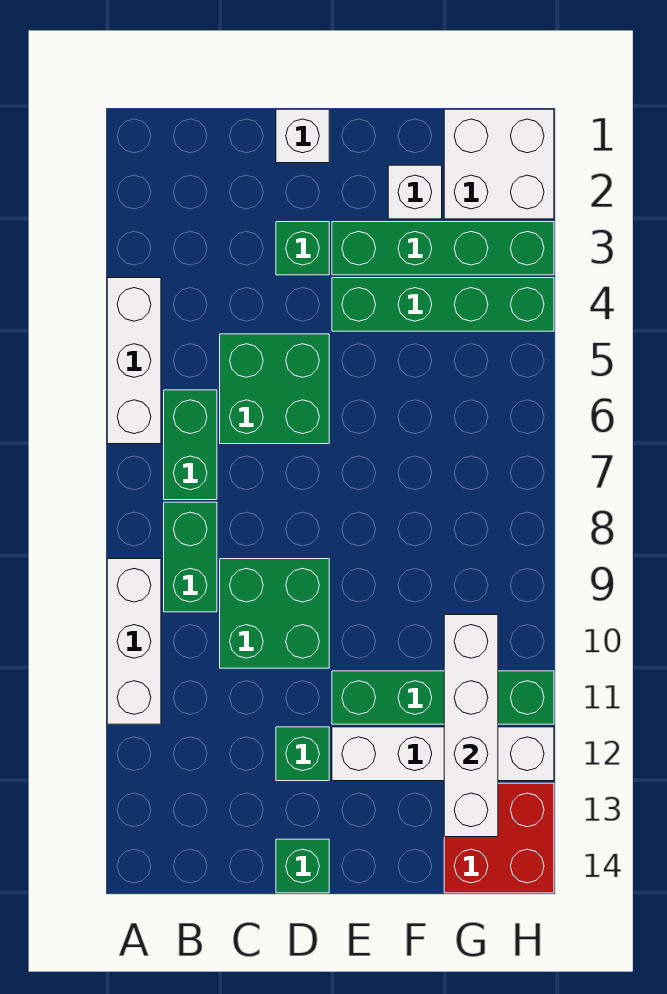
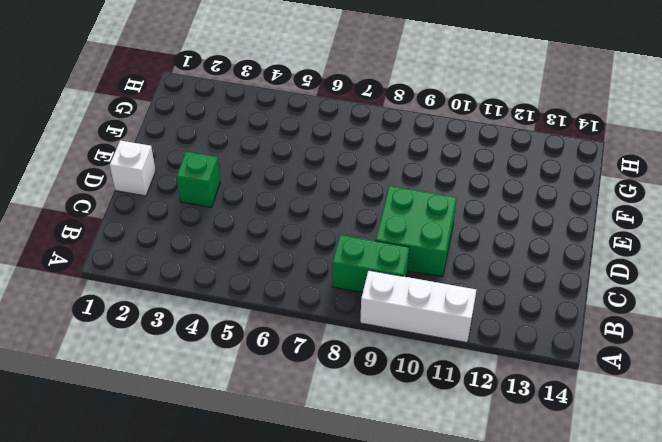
none -> white brick A4:A6 level 1
none -> green brick B6:B7 level 1
none -> green brick C5:D6 level 1

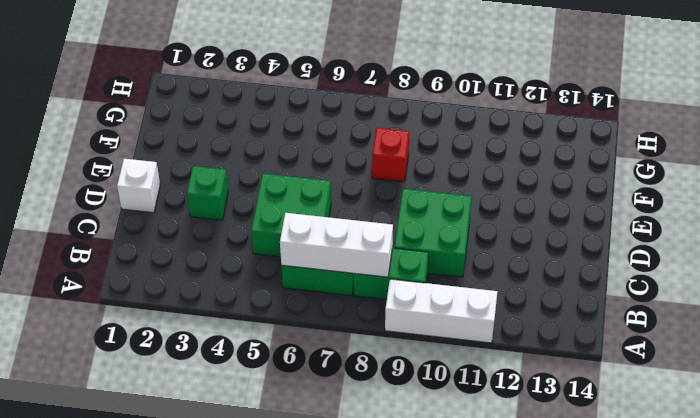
white brick B6:B8 level 2 -> white brick A4:A6 level 1
red brick F8 level 1 -> none
none -> green brick D12 level 1
none -> green brick D14 level 1
none -> green brick E3:H3 level 1

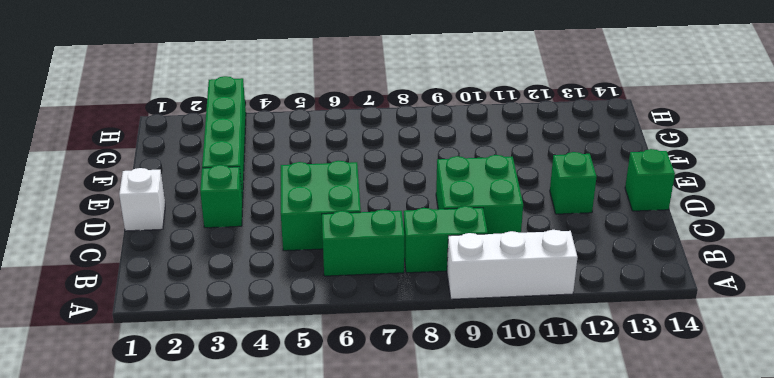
none -> white brick A4:A6 level 1
none -> green brick E4:H4 level 1
none -> green brick E11:H11 level 1

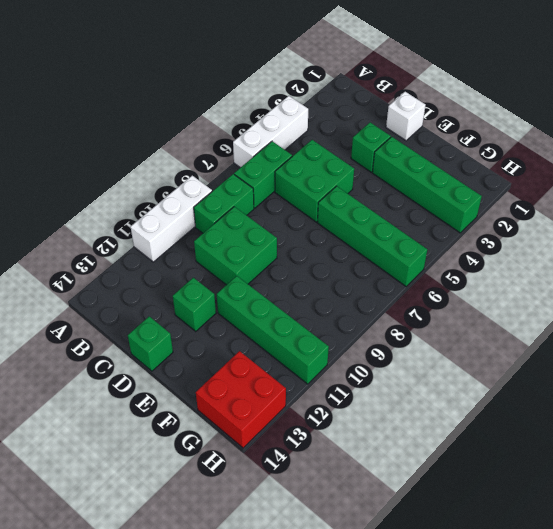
green brick E6:H6 level 1 -> green brick E4:H4 level 1
none -> white brick E12:H12 level 1
none -> white brick F2 level 1
none -> white brick G1:H2 level 1

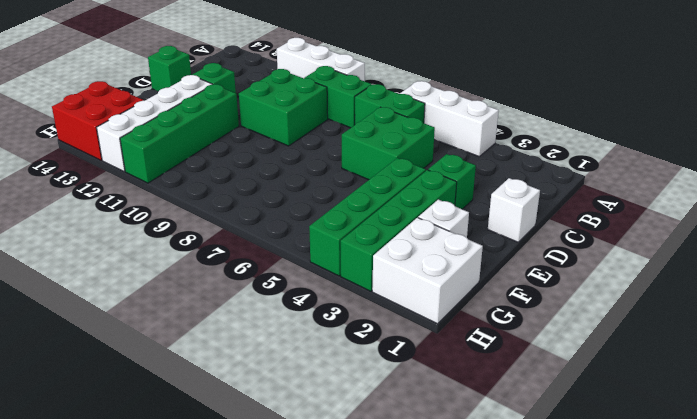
none -> white brick G10:G13 level 2

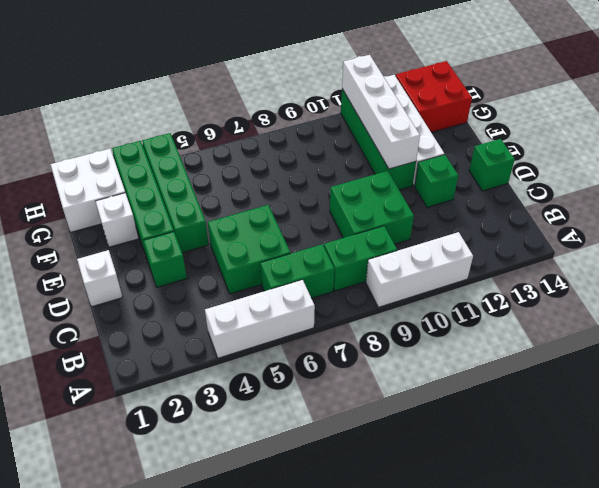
white brick E11:H11 level 2 -> white brick G10:G13 level 2

